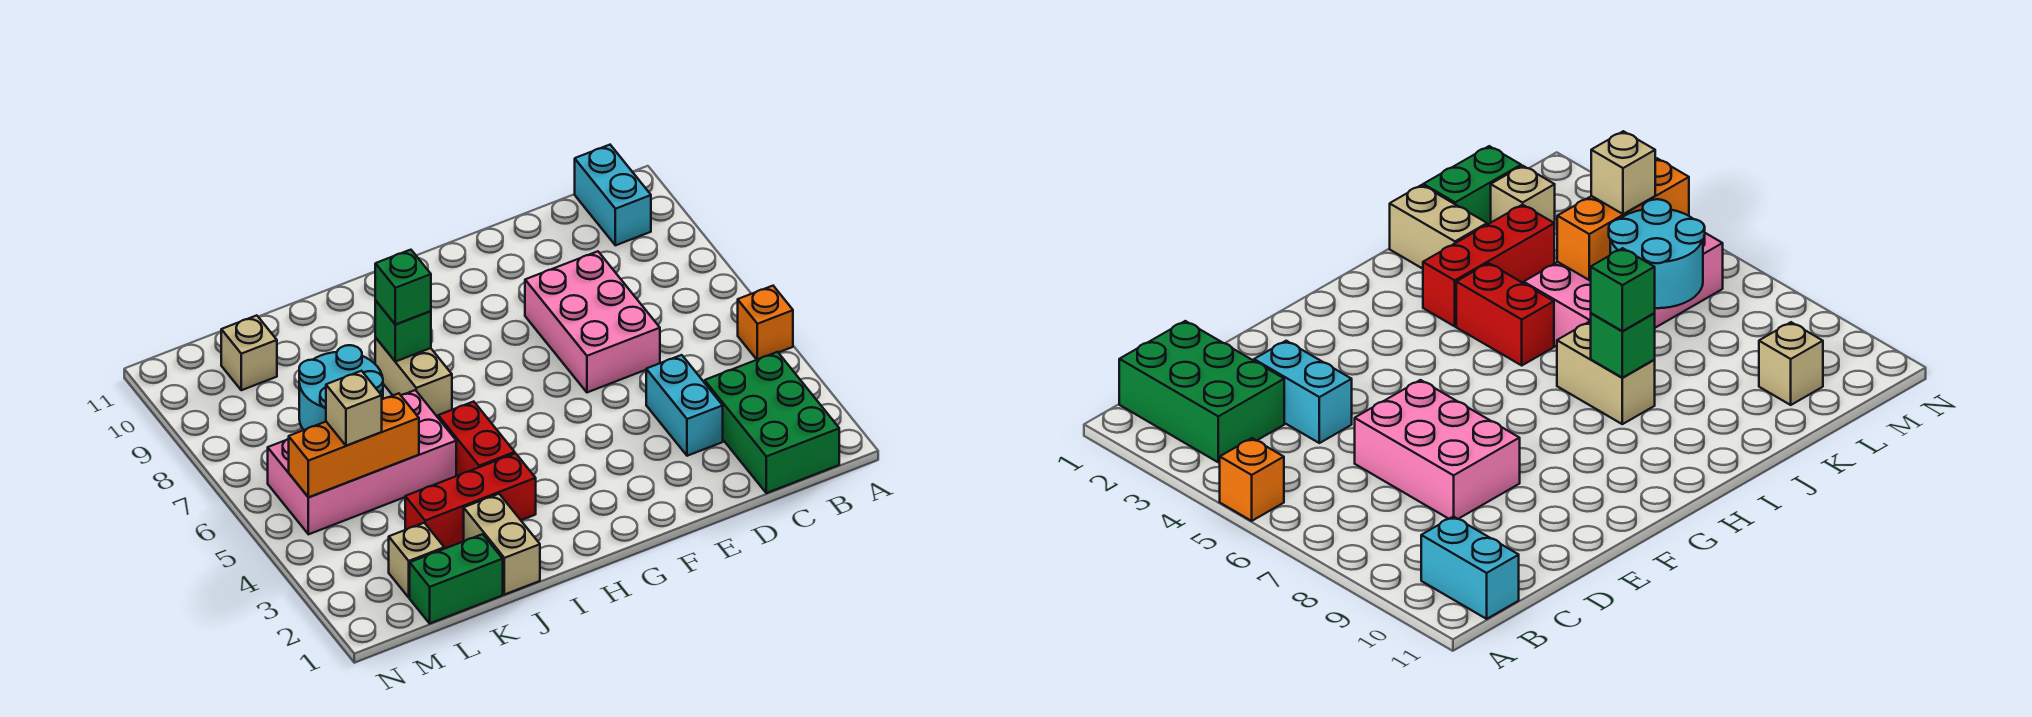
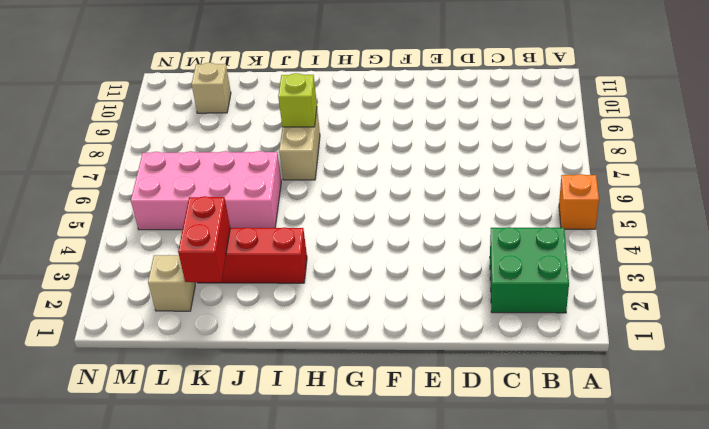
green brick B2:C3 level 1 -> green brick B1:C3 level 1
lime brick I8 level 2 -> green brick I8 level 2
red brick K2:K3 level 2 -> red brick I4:I5 level 1
none -> cyan brick B10:B11 level 1
none -> cyan brick D3:D4 level 1
none -> pink brick D6:E8 level 1

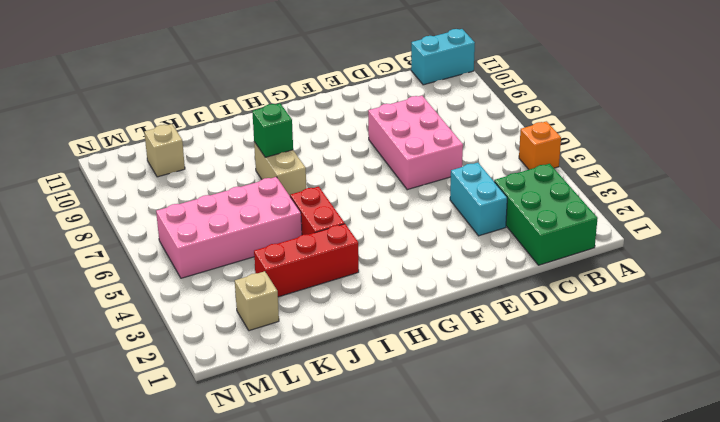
cyan brick A11:B11 level 1 -> cyan brick B10:B11 level 1
none -> tan brick J1:J2 level 1
none -> green brick K1:L1 level 1
none -> orange brick K5:M5 level 2

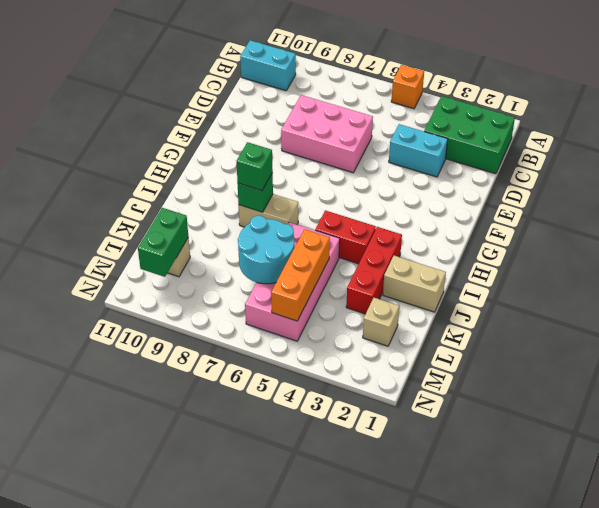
green brick L10:M10 level 2 -> green brick K1:L1 level 1
none -> tan brick L5 level 3

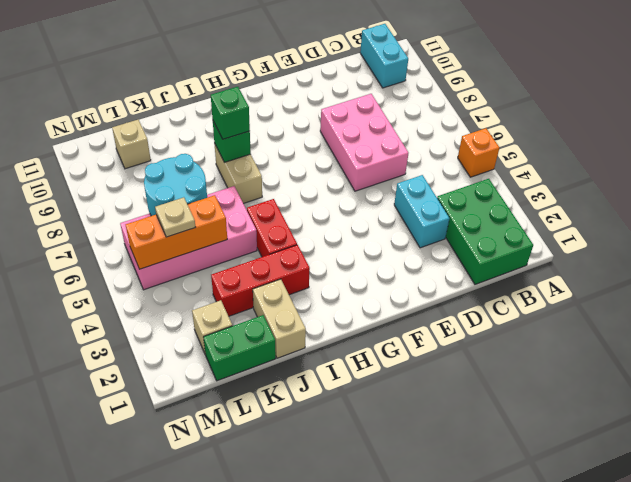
tan plate L5 level 3 -> tan brick L5 level 3

